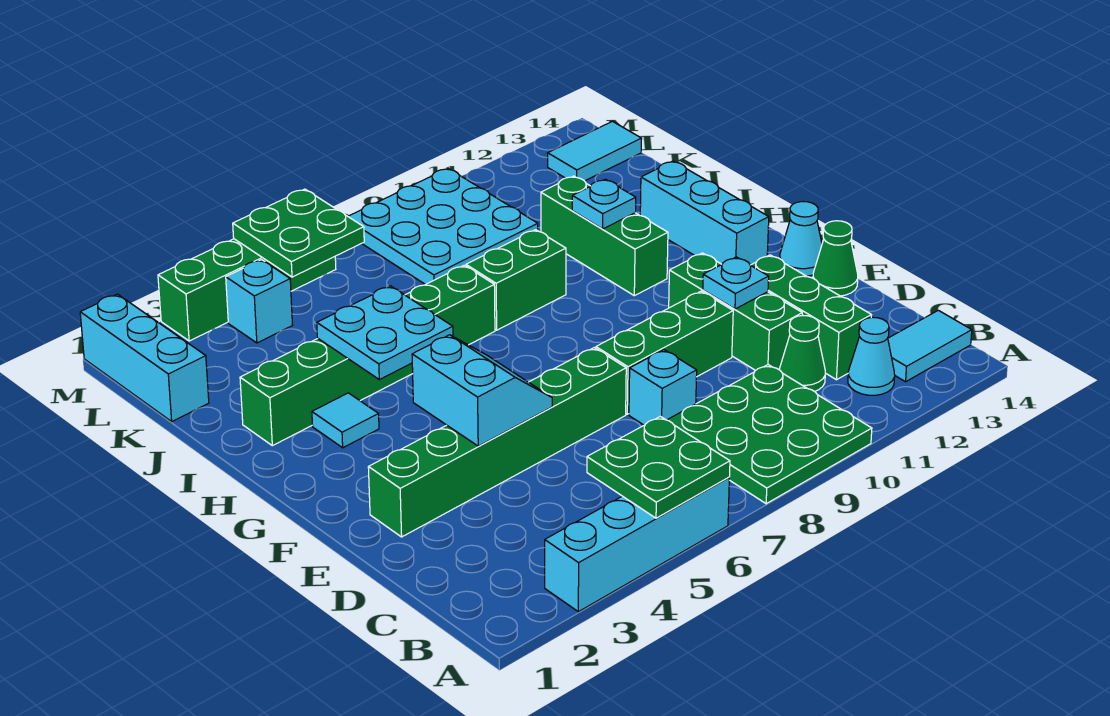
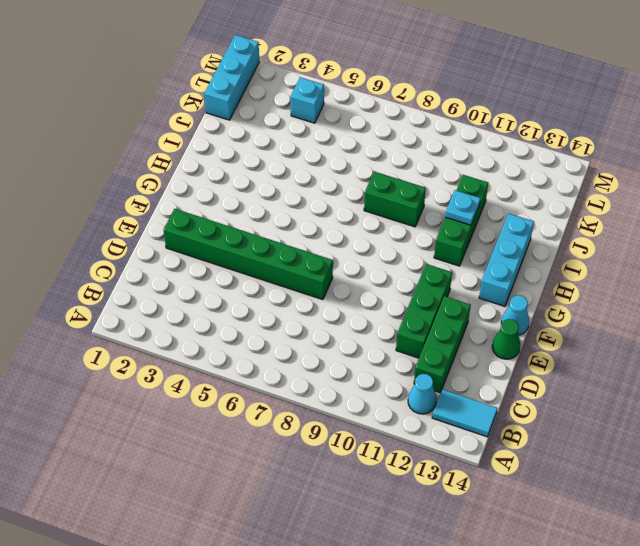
none -> cyan brick A3:A6 level 1
none -> green plate A8:C10 level 1
none -> green cone C11 level 1

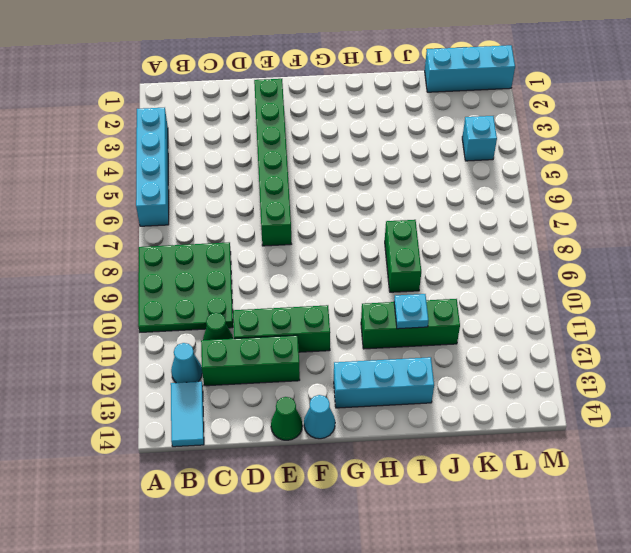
none -> cyan brick D8 level 1
none -> green brick E8:E10 level 1
none -> cyan tile H3 level 1

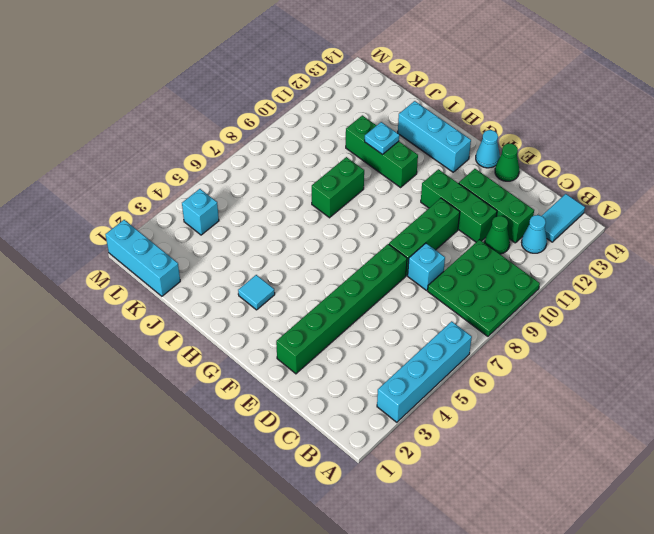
none -> green brick I2:I7 level 1
none -> cyan plate K8:M10 level 1
none -> cyan tile L13:L14 level 1

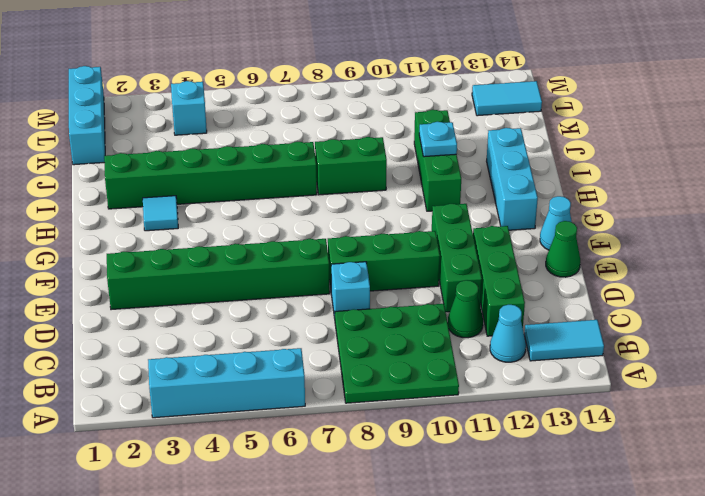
none -> cyan plate K8:M10 level 1
none -> green brick M3:M6 level 1
none -> green plate A5:B6 level 2

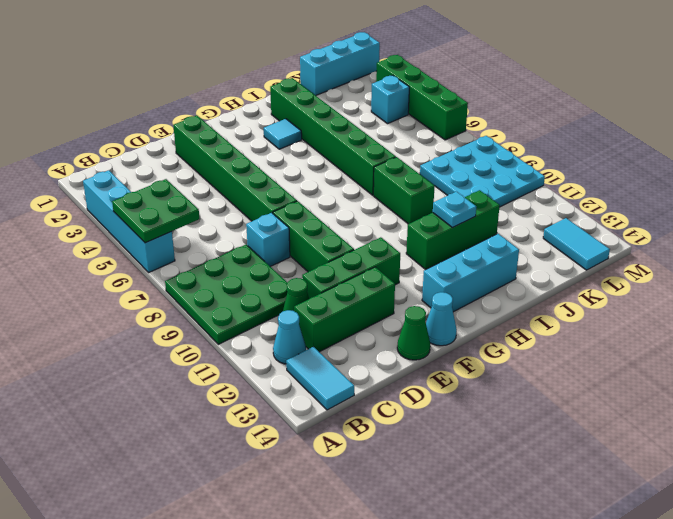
none -> cyan slope E4:F5 level 2 top 4
none -> cyan plate E11 level 2
none -> cyan plate H4:I5 level 2

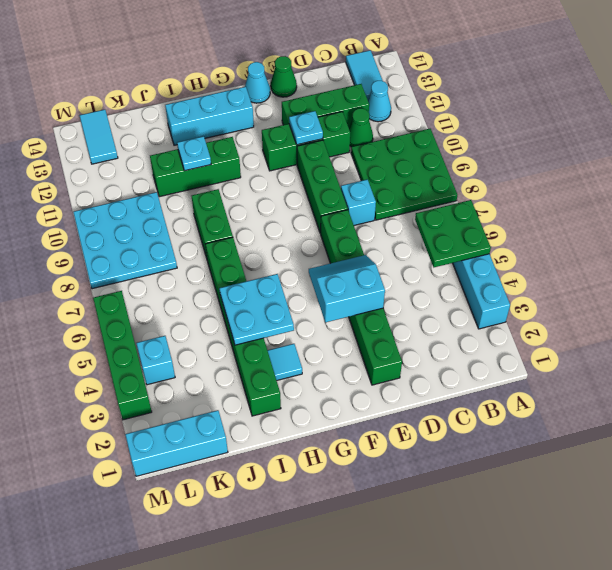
none -> green plate L5:M6 level 2

